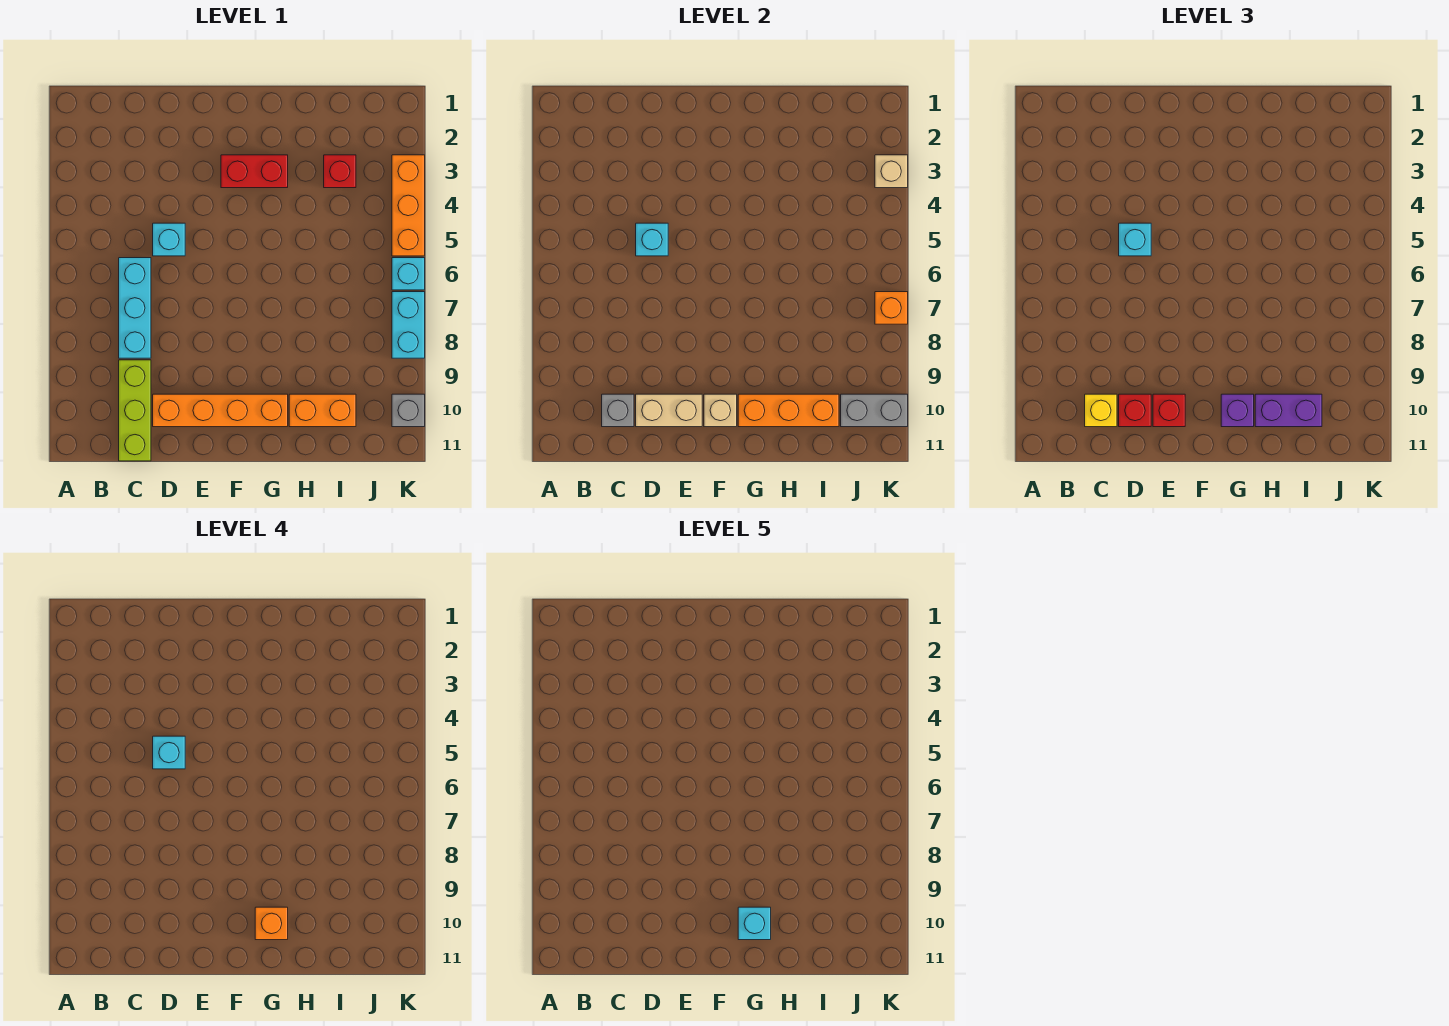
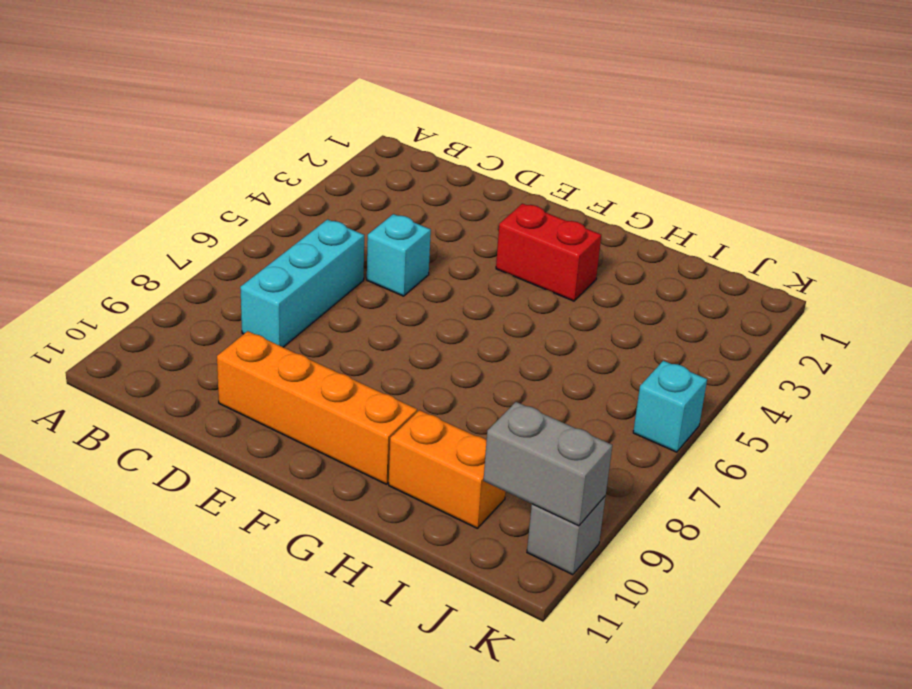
none -> lime brick C9:C11 level 1
none -> red brick I3 level 1
none -> orange brick K3:K5 level 1

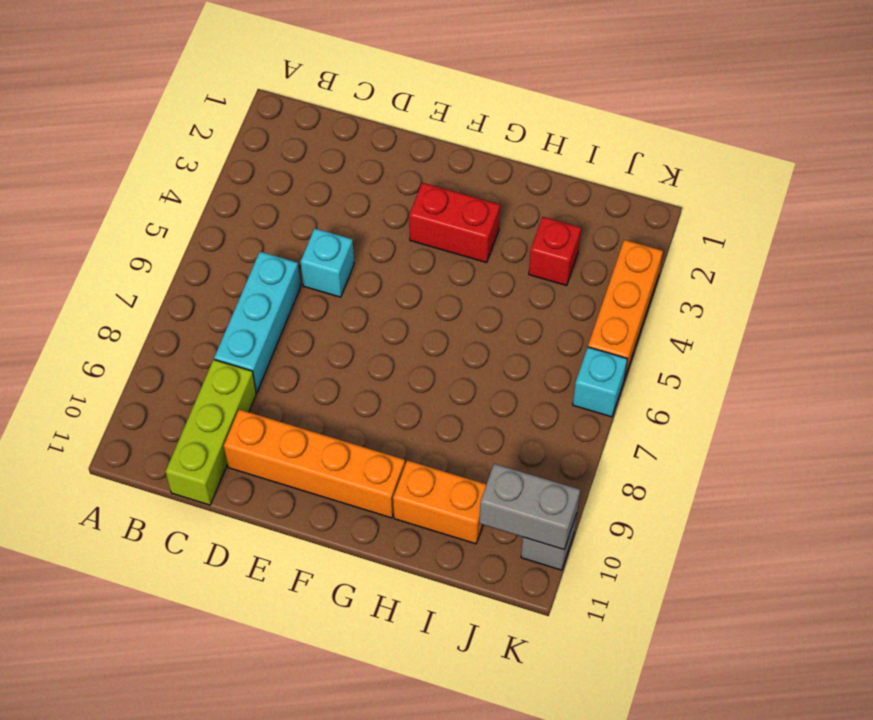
none -> cyan brick K7:K8 level 1
none -> grey brick C10 level 2
none -> cyan brick D5 level 2

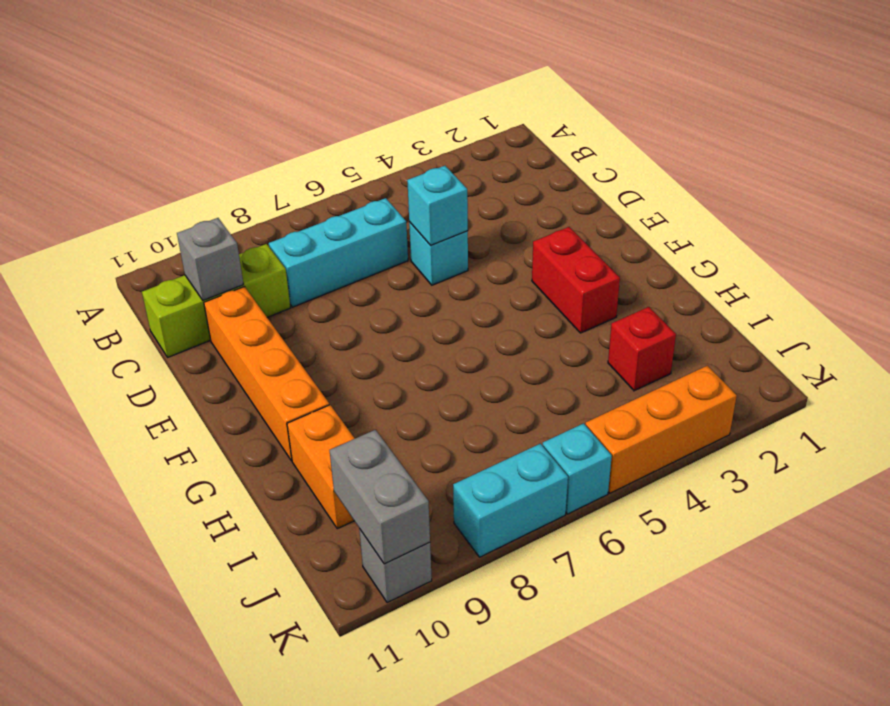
none -> tan brick D10:E10 level 2
none -> tan brick F10 level 2
none -> orange brick G10:I10 level 2

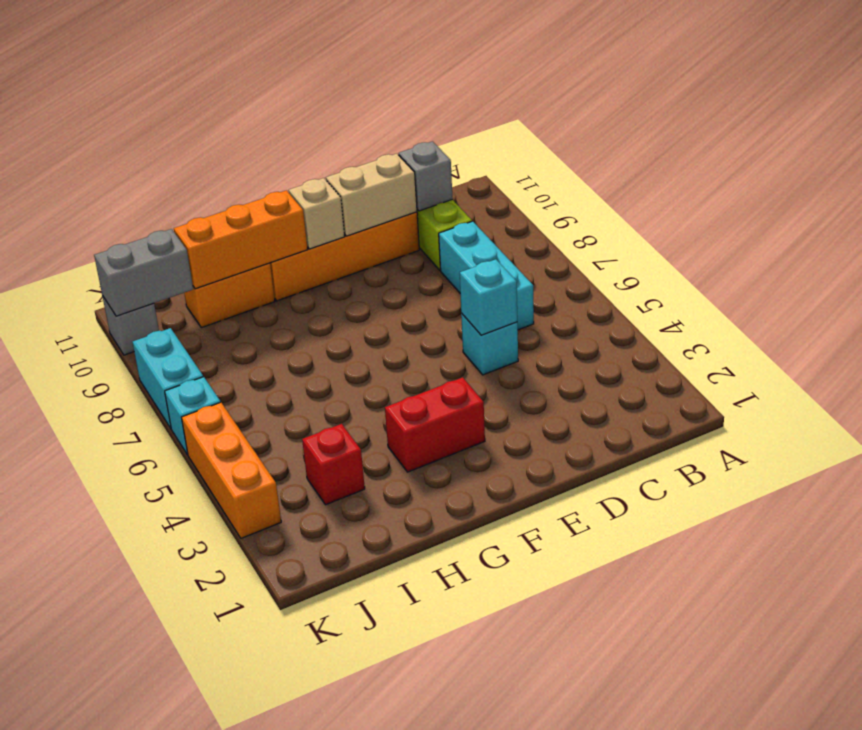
none -> tan brick K3 level 2
none -> orange brick K7 level 2
none -> yellow brick C10 level 3

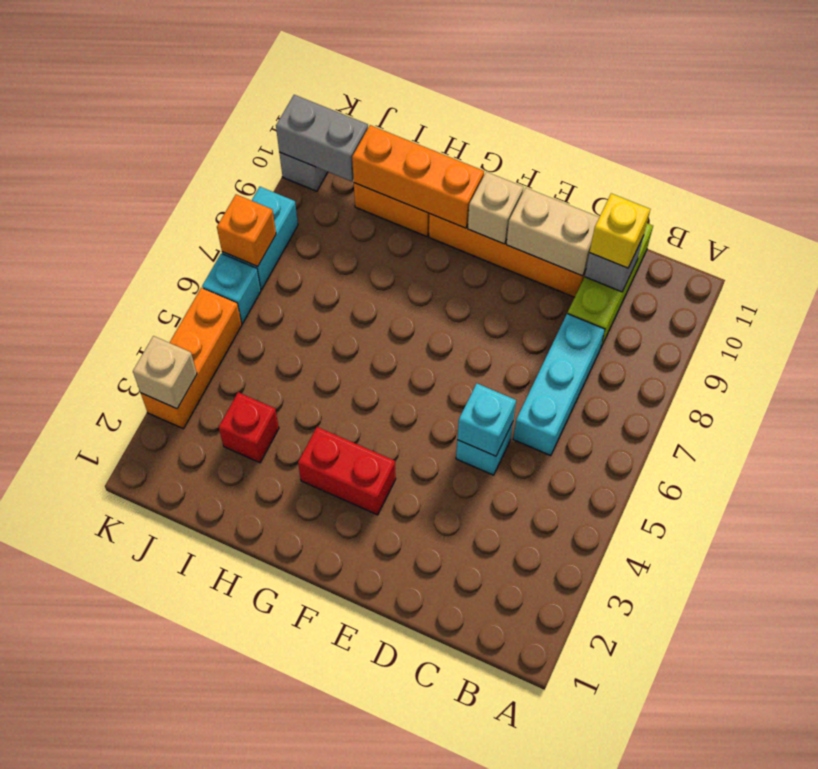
none -> cyan brick D5 level 3
none -> red brick D10 level 3
none -> red brick E10 level 3

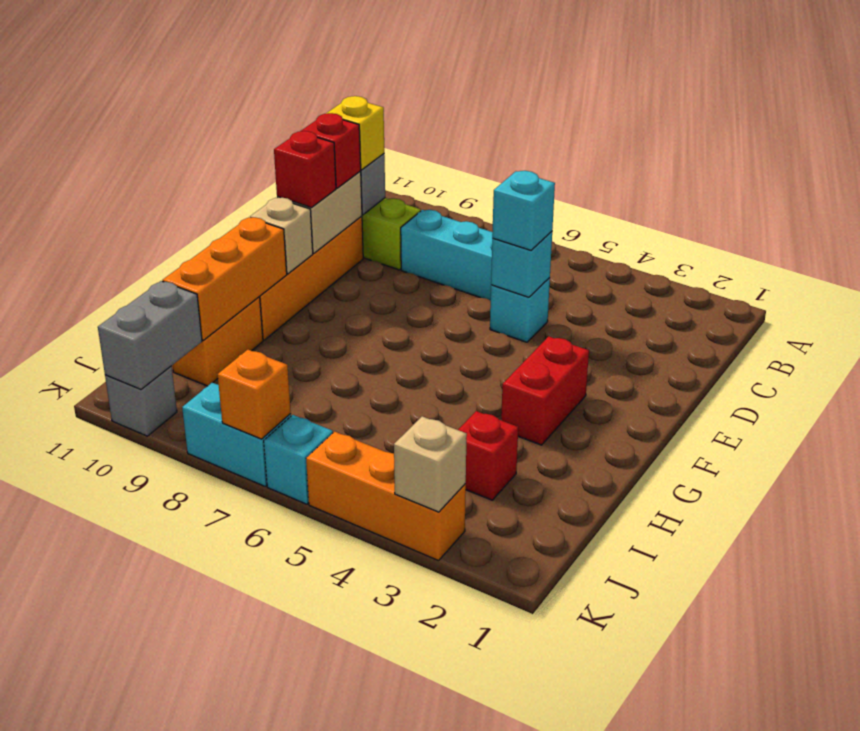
none -> purple brick G10 level 3
none -> purple brick H10:I10 level 3
none -> cyan brick D5 level 4

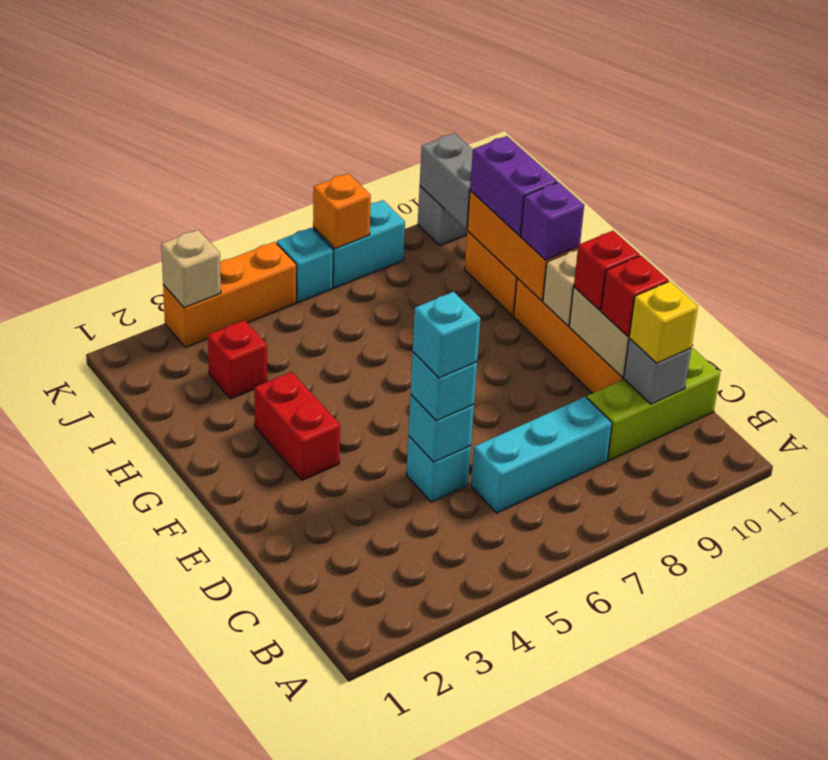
none -> orange brick G10 level 4
none -> cyan brick G10 level 5

